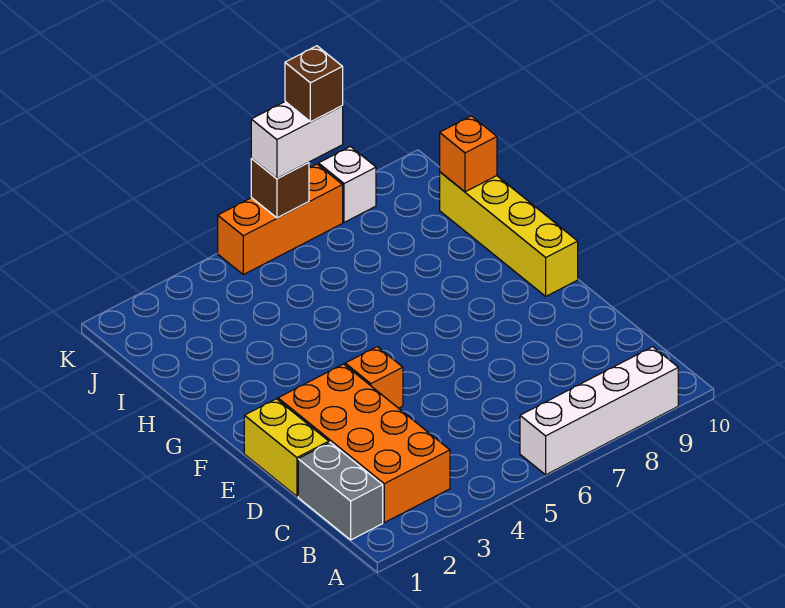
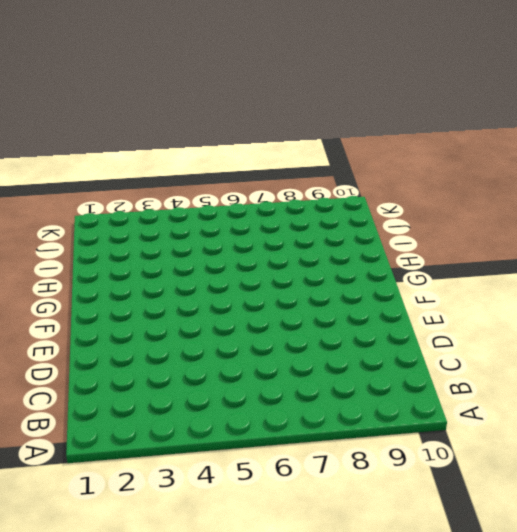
none -> white brick A6:A9 level 1
none -> grey brick B1:C1 level 1
none -> orange brick B2:E3 level 1

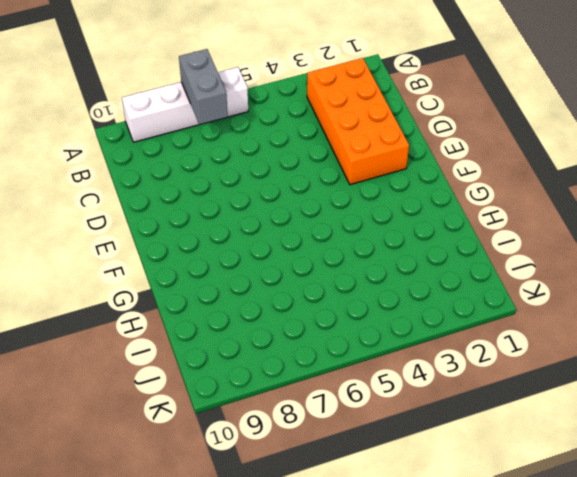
grey brick A7:B7 level 2 -> grey brick B1:C1 level 1
none -> yellow brick D1:E1 level 1
none -> orange brick E4 level 1
none -> yellow brick F10:I10 level 1

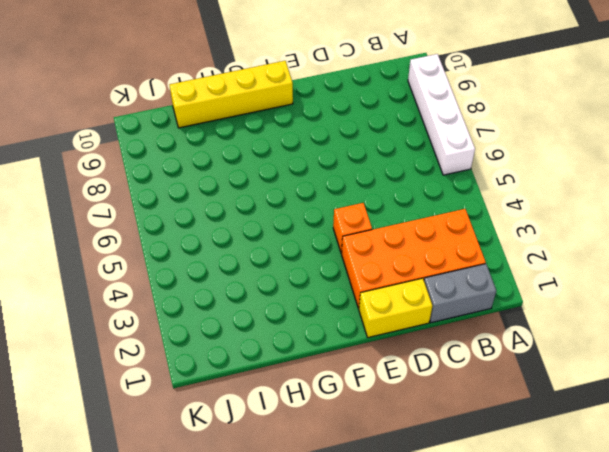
none -> orange brick K5:K7 level 1
none -> white brick K8 level 1
none -> orange brick I10 level 2

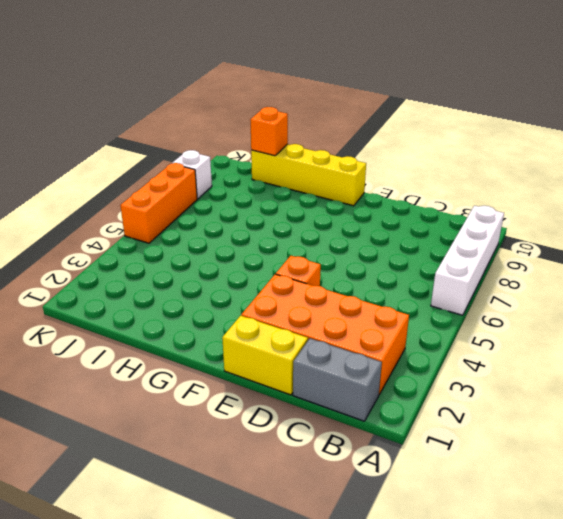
none -> brown brick K6 level 2
none -> white brick K6:K7 level 3
none -> brown brick K7 level 4

